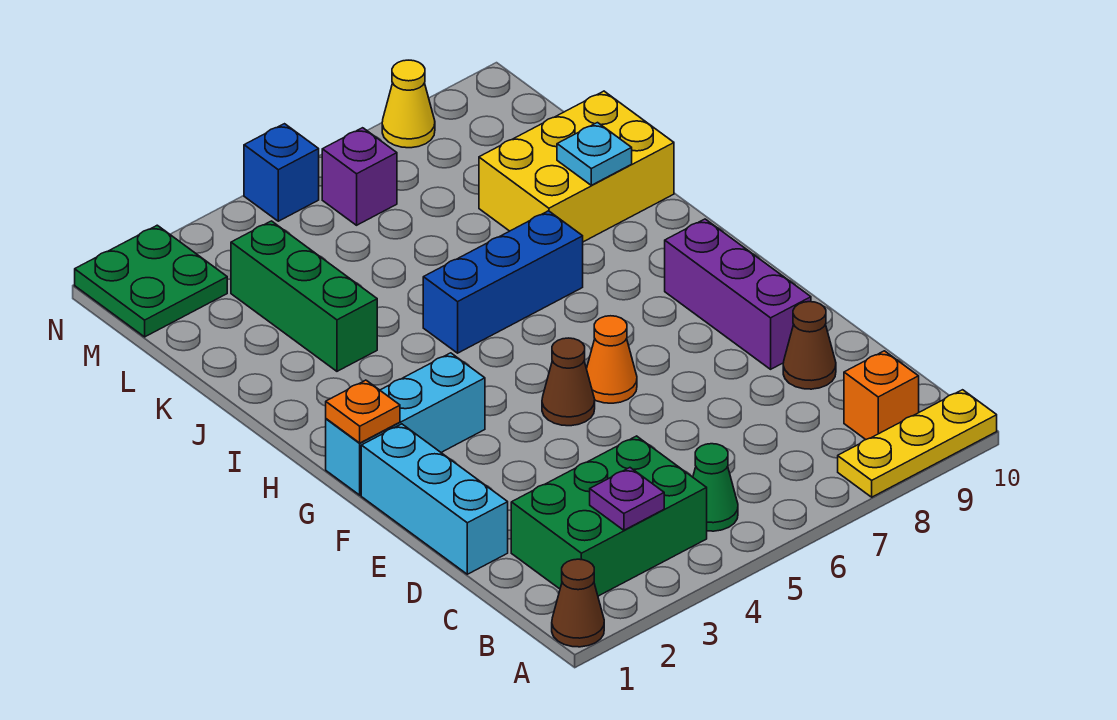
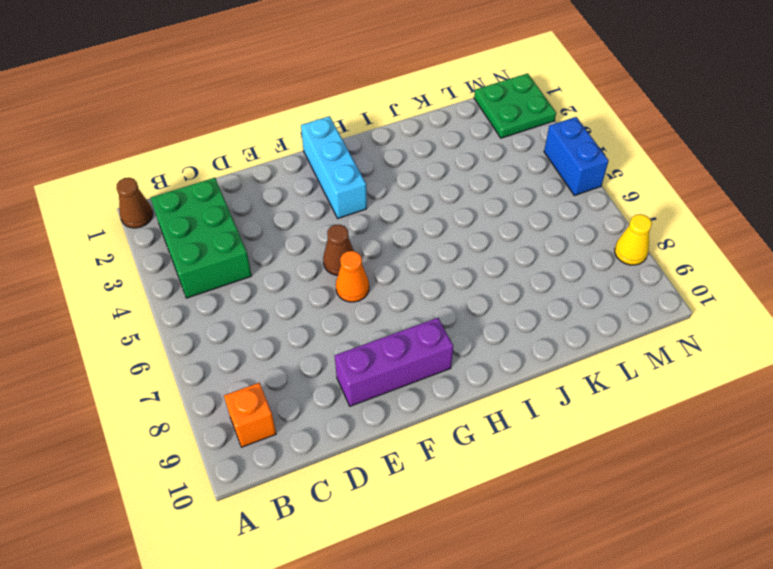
blue brick N4:N5 level 1 -> blue brick N5 level 1
none -> yellow plate A8:A10 level 1
none -> green cone B5 level 1
none -> cyan brick D1:F1 level 1

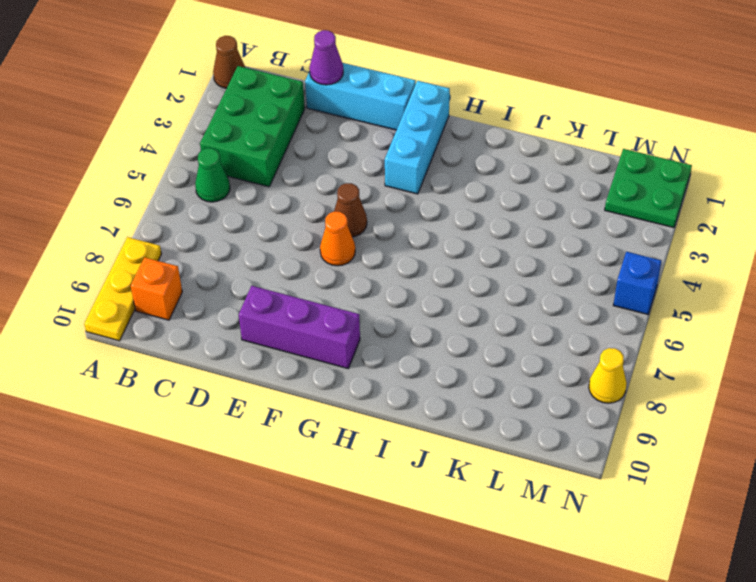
purple cone D1 level 2 -> none
none -> brown cone D9 level 1
none -> blue brick I5:I7 level 1
none -> green brick J3:L3 level 1

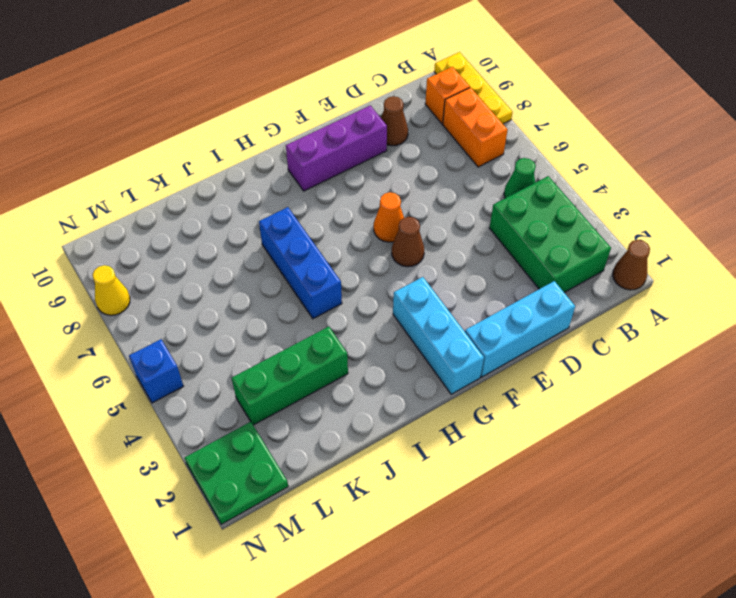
orange brick B7:B8 level 1 -> none
none -> yellow brick J8:K10 level 1
none -> purple brick M6 level 1
none -> purple plate B3 level 2

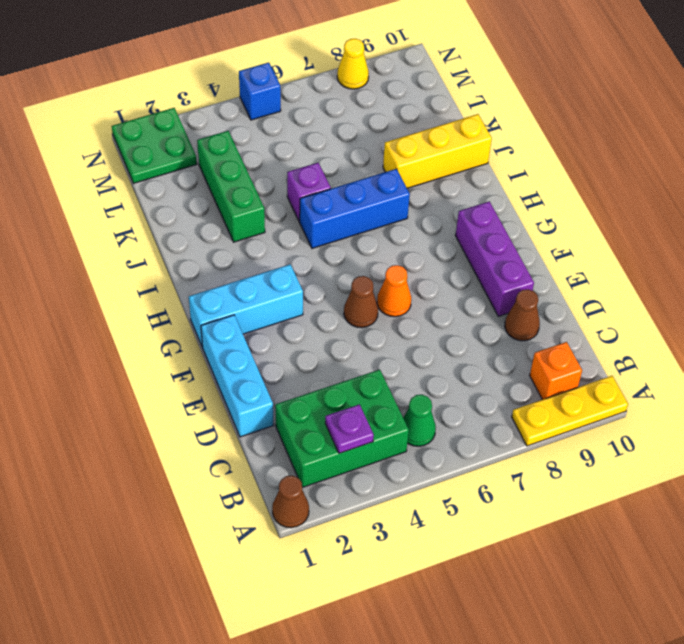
purple brick J5 level 1 -> purple brick M6 level 1
yellow brick J8:J10 level 1 -> yellow brick J8:K10 level 1
none -> orange plate G1 level 2
none -> cyan plate J9 level 2

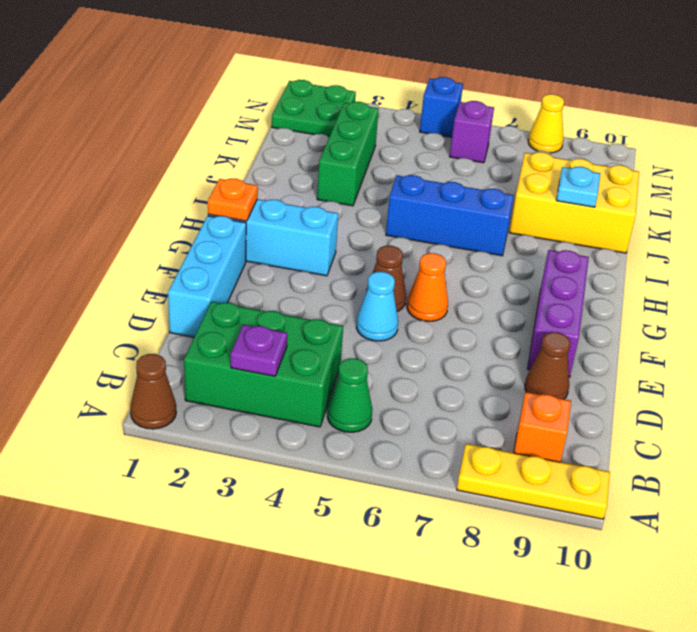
cyan cone E5 level 1 -> none

